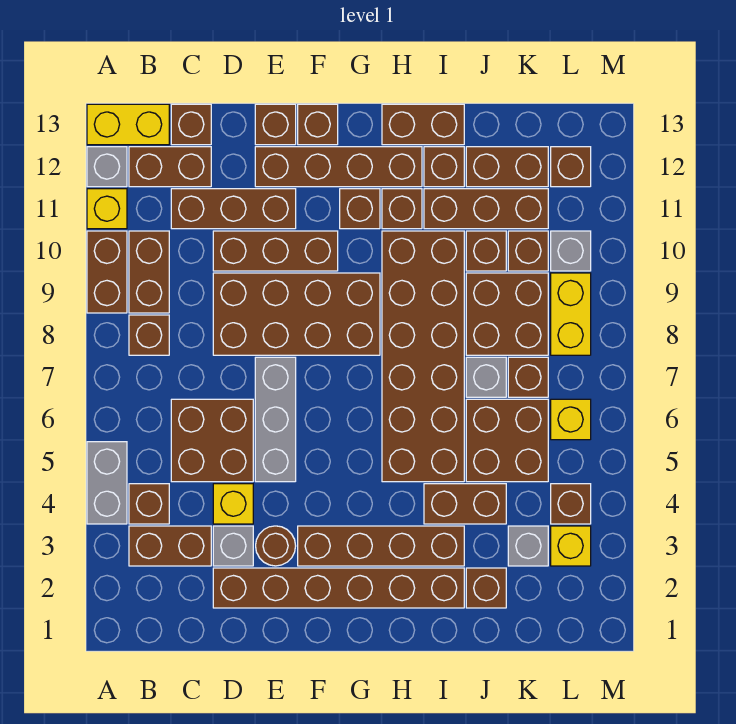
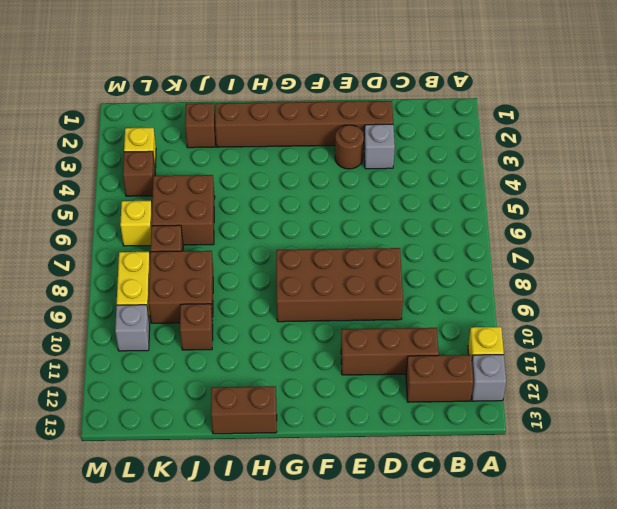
none -> grey brick A4:A5 level 1
none -> brown brick A9:A10 level 1
none -> yellow brick A13:B13 level 1
none -> brown brick B3:C3 level 1

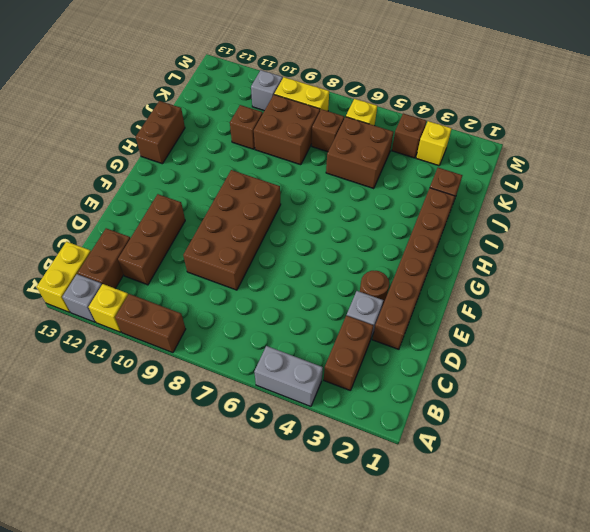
none -> brown brick B4 level 1
none -> brown brick B8 level 1
none -> brown brick B9:B10 level 1
none -> brown brick C5:D6 level 1

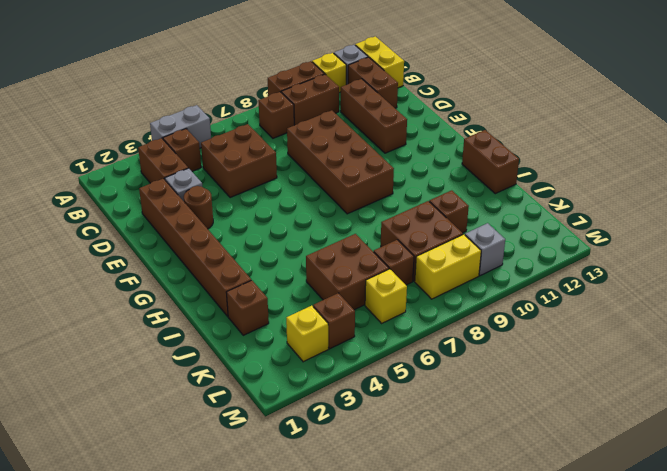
none -> brown brick C13 level 1
none -> yellow brick D4 level 1
none -> brown brick D10:F10 level 1
none -> grey brick E5:E7 level 1

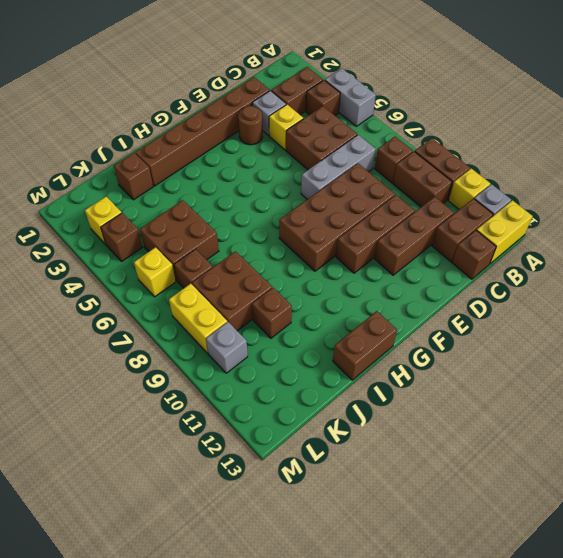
grey brick C7:E7 level 1 -> grey brick E5:E7 level 1
none -> brown brick E12:H12 level 1
none -> brown brick E13 level 1
none -> brown brick F3:I3 level 1
none -> brown brick F13 level 1

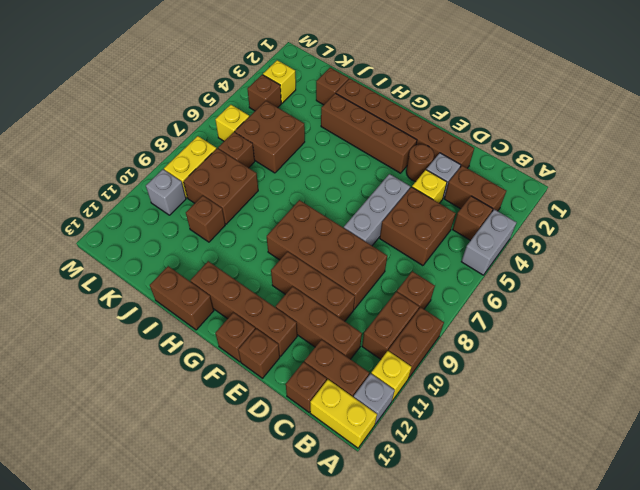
none -> brown brick G11 level 1
none -> brown brick H5:I10 level 1
none -> brown brick H11 level 1
none -> brown brick I4:J4 level 1

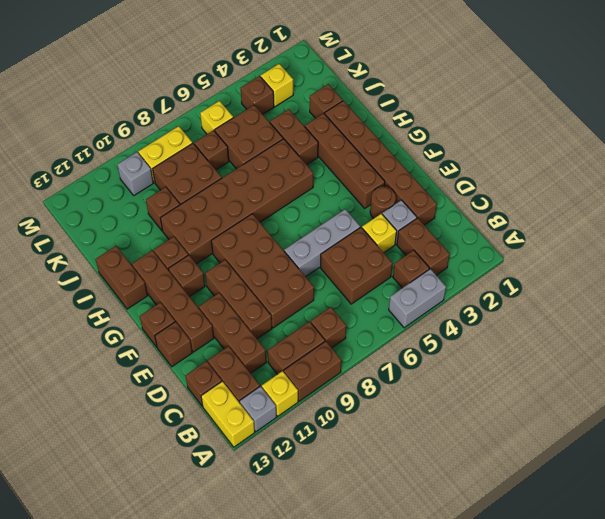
none -> brown brick I11:K11 level 1
none -> brown brick I12 level 1
none -> grey brick J7 level 1
none -> brown brick J12:K12 level 1

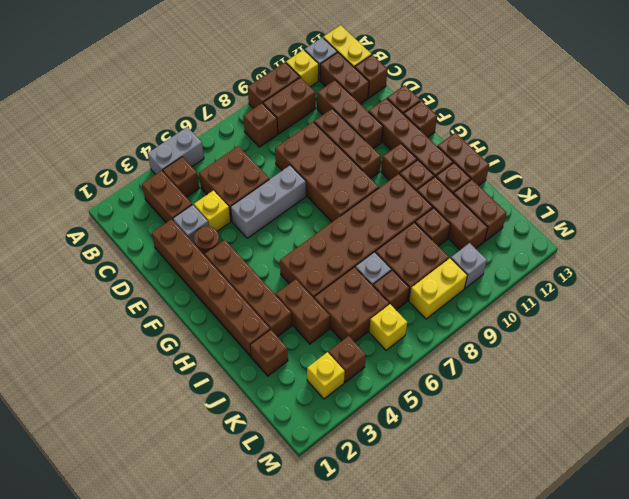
none -> grey brick K3 level 1
none -> brown brick K10 level 1
none -> brown brick L12 level 1

